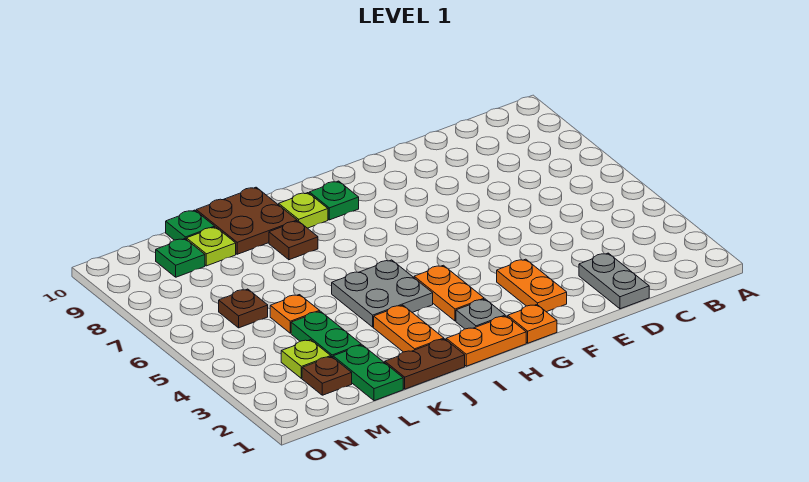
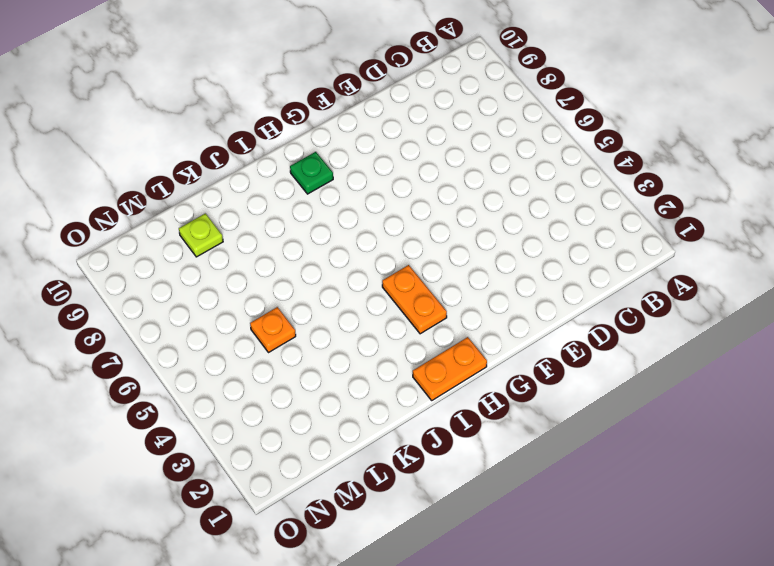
none -> grey plate D1:D2 level 1
none -> orange plate F2:F3 level 1
none -> orange plate G1 level 1

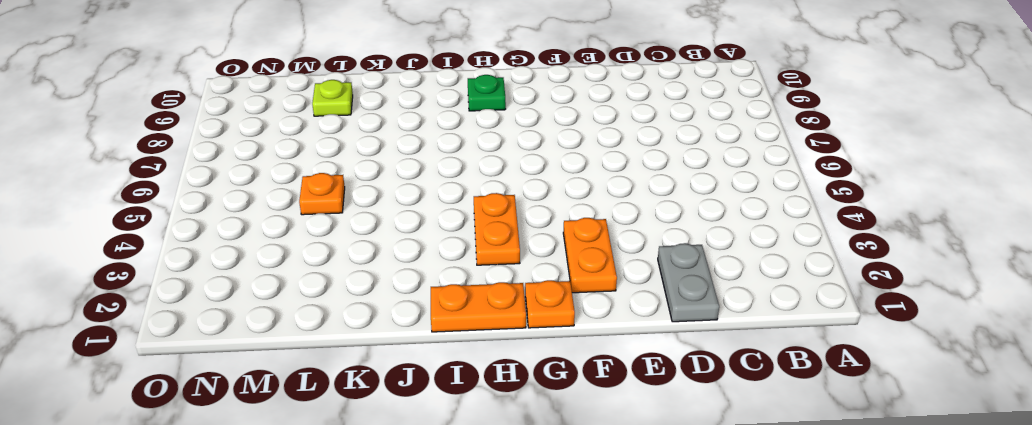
none -> grey plate H2 level 1
none -> grey plate I4:J5 level 1
none -> lime plate I9 level 1

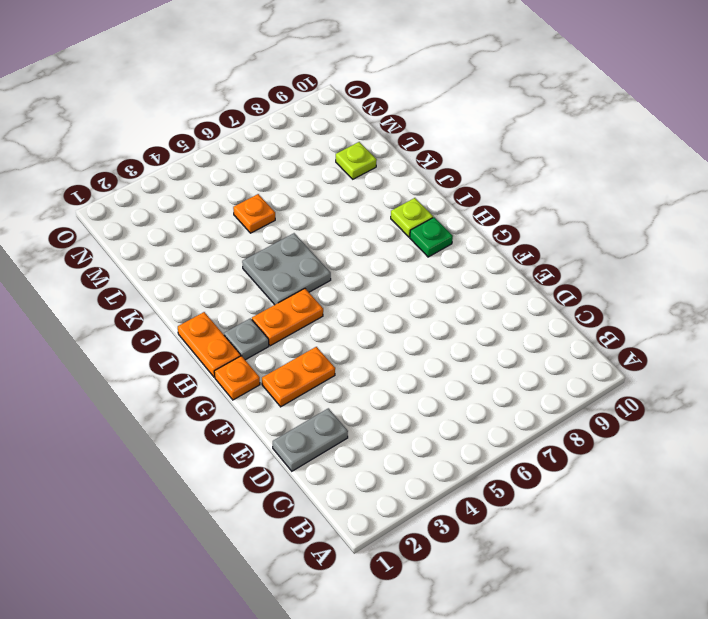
none -> brown plate J1:K1 level 1
none -> orange plate J2:J3 level 1
none -> brown plate J8 level 1

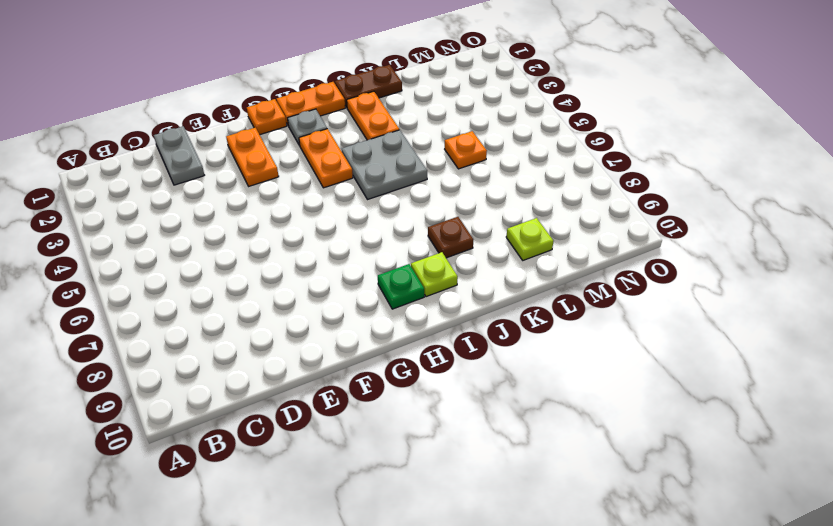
none -> brown plate J9:K10 level 1
none -> green plate L1:L2 level 1
none -> green plate L3:L4 level 1

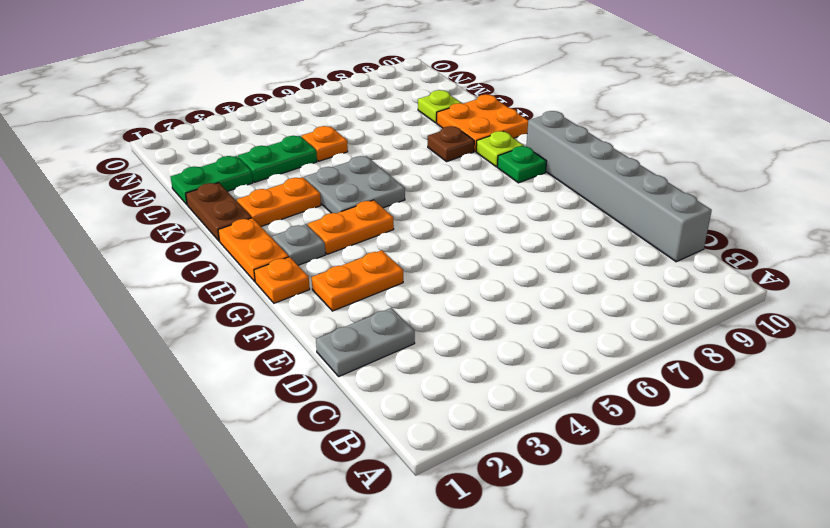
grey brick C10:H10 level 1 -> none
orange plate J9:K10 level 1 -> brown plate J9:K10 level 1
none -> green plate L10 level 1
none -> brown plate M2 level 1
none -> lime plate M3 level 1

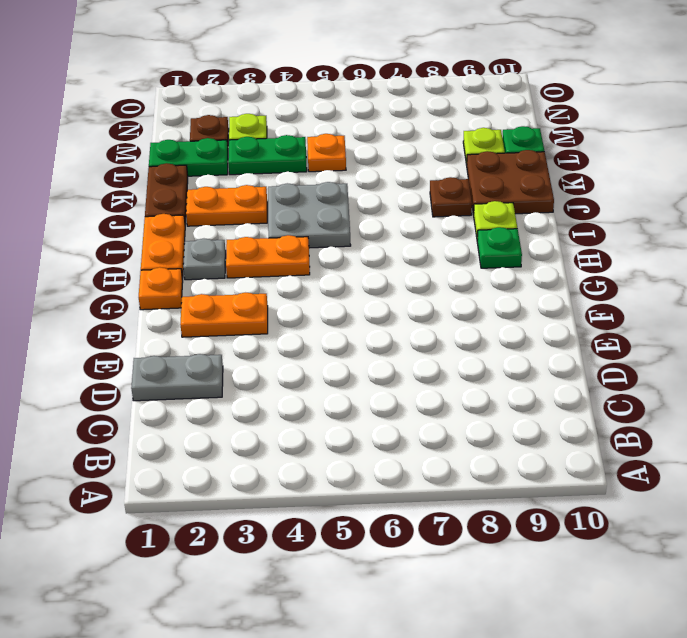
none -> brown plate M6 level 1
none -> green plate M9 level 1

